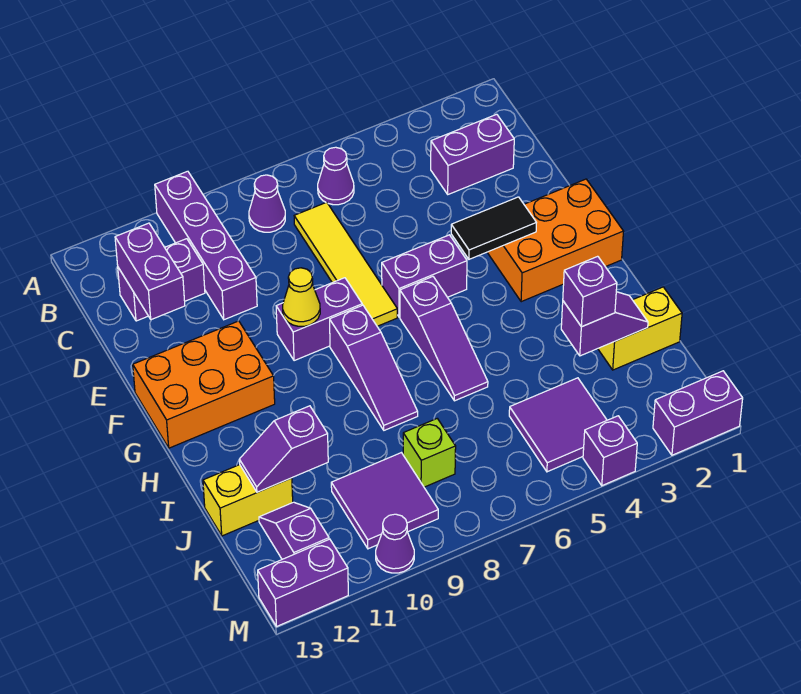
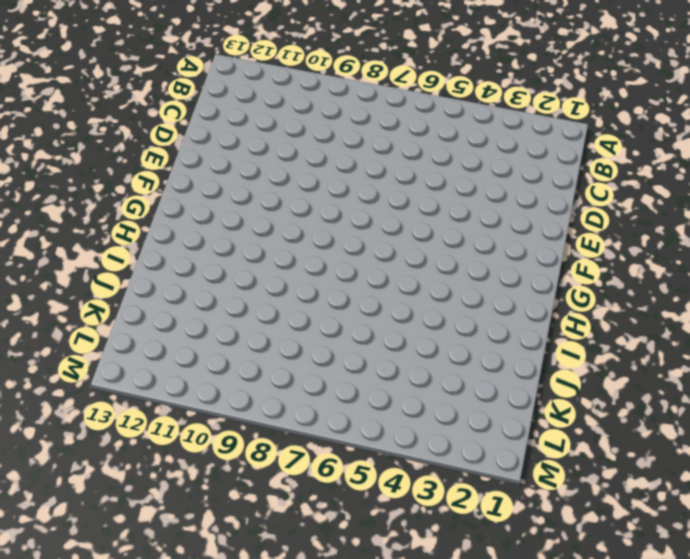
none -> purple brick A10:D10 level 1
none -> purple cone B6 level 1
none -> purple cone B8 level 1

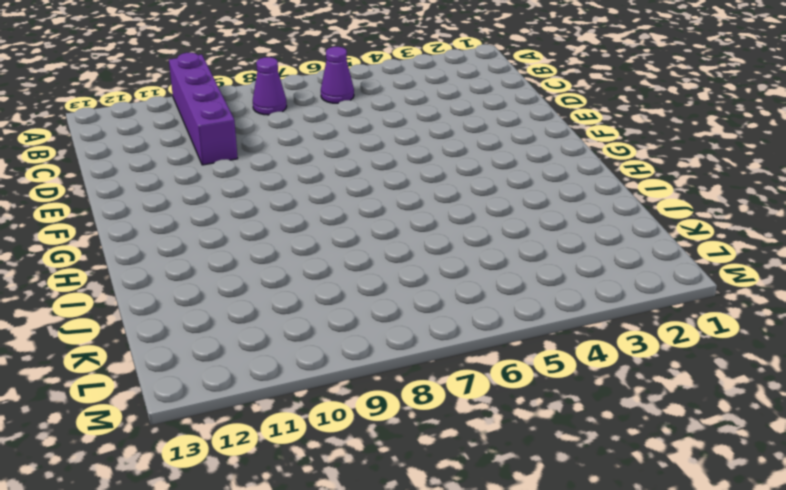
none -> purple brick C2:C3 level 1
none -> yellow tile C7:F7 level 1
none -> purple brick C11:C12 level 1

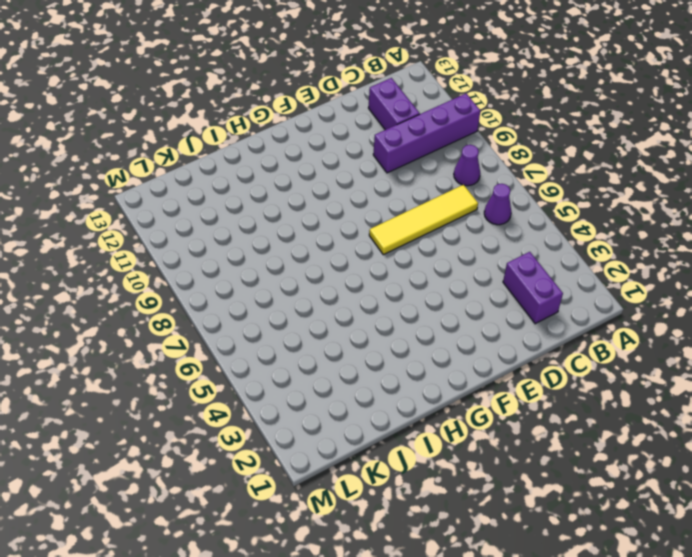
none -> orange brick F1:G3 level 1
none -> purple brick F5:F6 level 1
none -> purple brick F8:F9 level 1

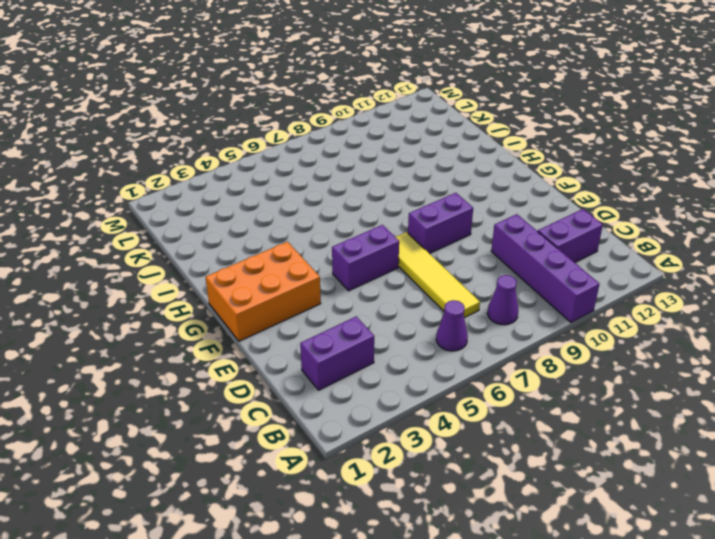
none -> orange brick F11:G13 level 1
none -> purple slope G6:I6 level 1 top G
none -> purple slope G8:I8 level 1 top G

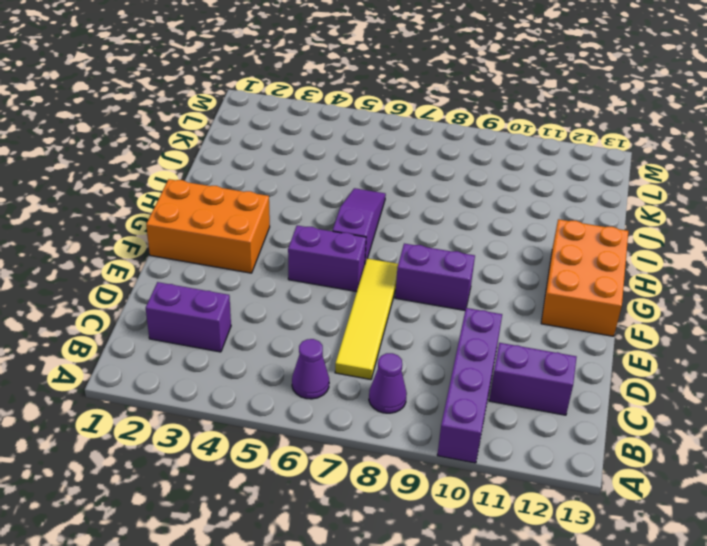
orange brick F12:H13 level 1 -> orange brick F11:G13 level 1
none -> purple slope G8:I8 level 1 top G
none -> yellow brick J1:J2 level 1
none -> yellow brick J12:J13 level 1

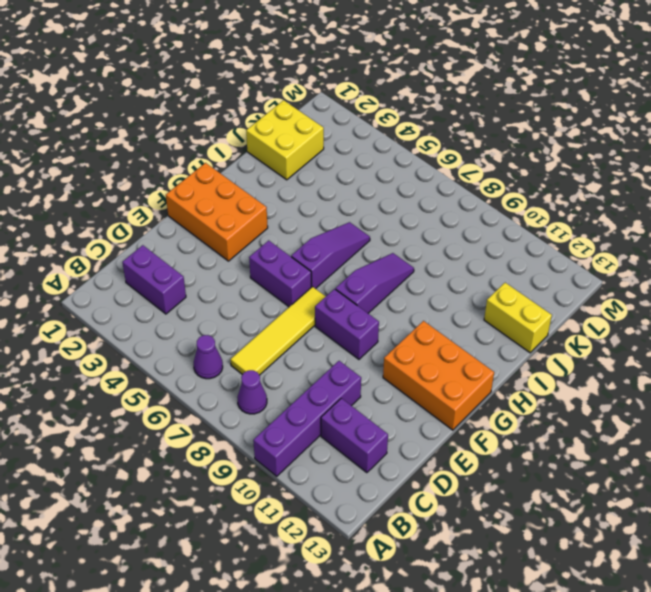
yellow brick J1:K2 level 1 -> yellow brick J1:J2 level 1
none -> purple tile K4:L5 level 1
none -> lime brick K8 level 1
none -> purple tile K9:L10 level 1

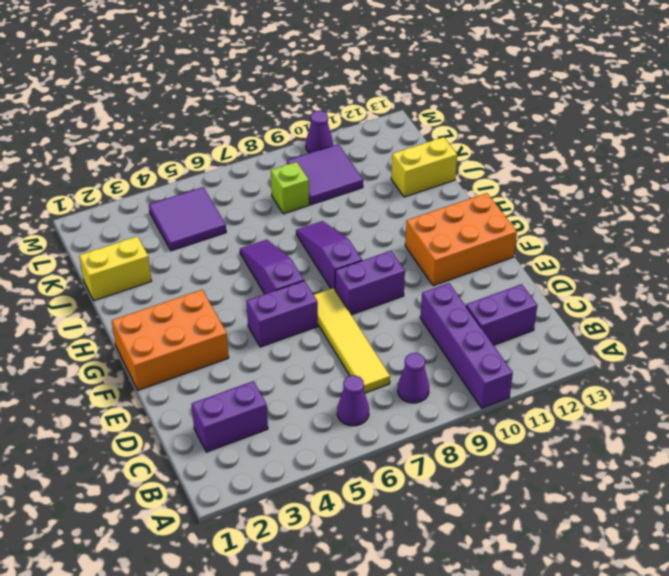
none -> purple slope K12:L12 level 1 top L
none -> purple brick M1:M2 level 1
none -> purple brick M4 level 1

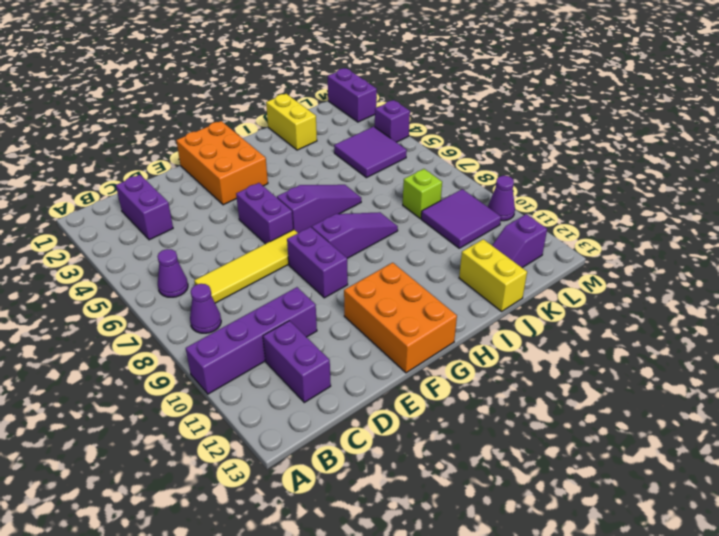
none -> purple brick M12:M13 level 1
none -> purple brick C12:D12 level 2
none -> black tile F3:F4 level 2

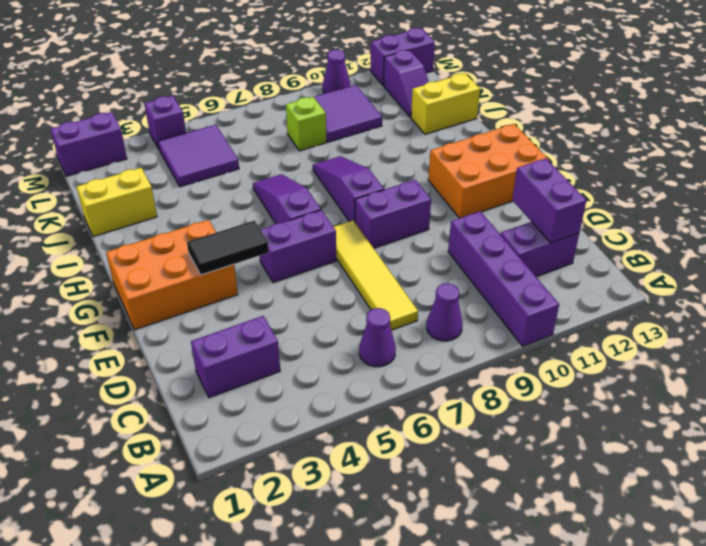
none -> yellow cone F9 level 2
none -> purple slope J2:J3 level 2 top 3
none -> purple slope J11:J12 level 2 top 11

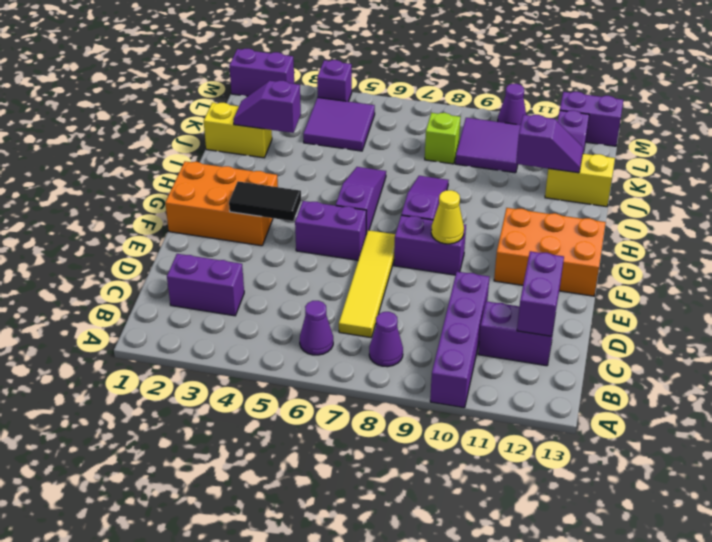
none -> purple brick J3 level 3

